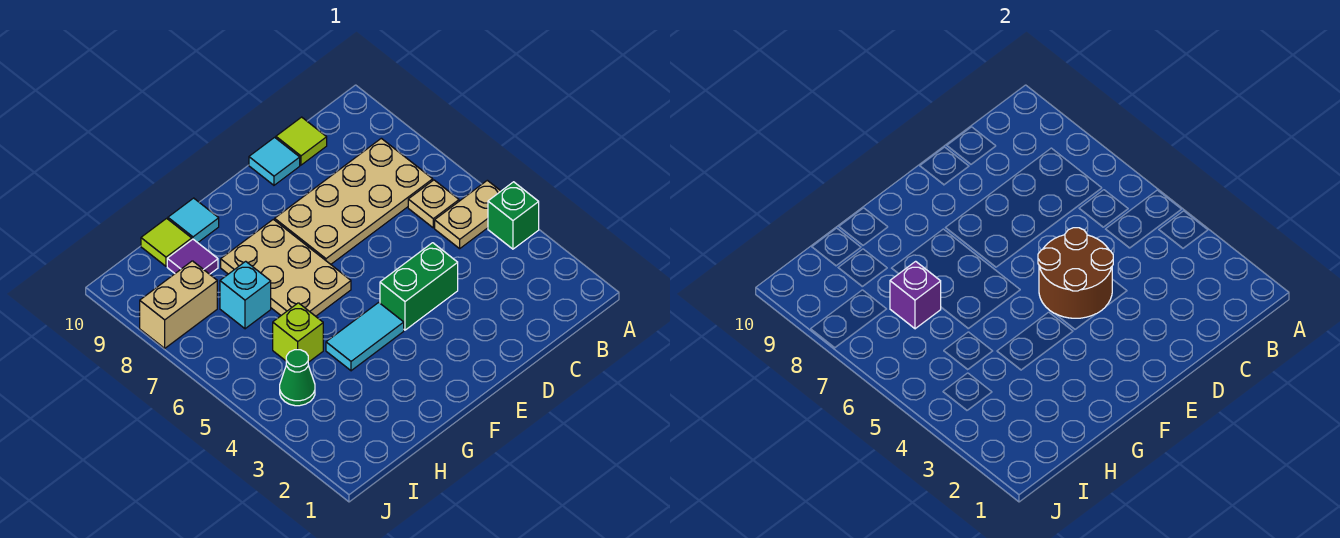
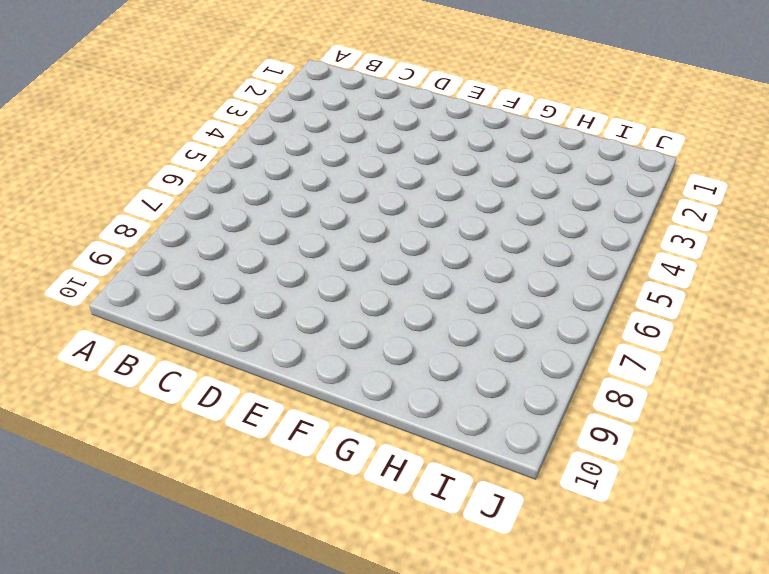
none -> green brick A4 level 1
none -> tan plate A5:B5 level 1
none -> tan plate B6 level 1

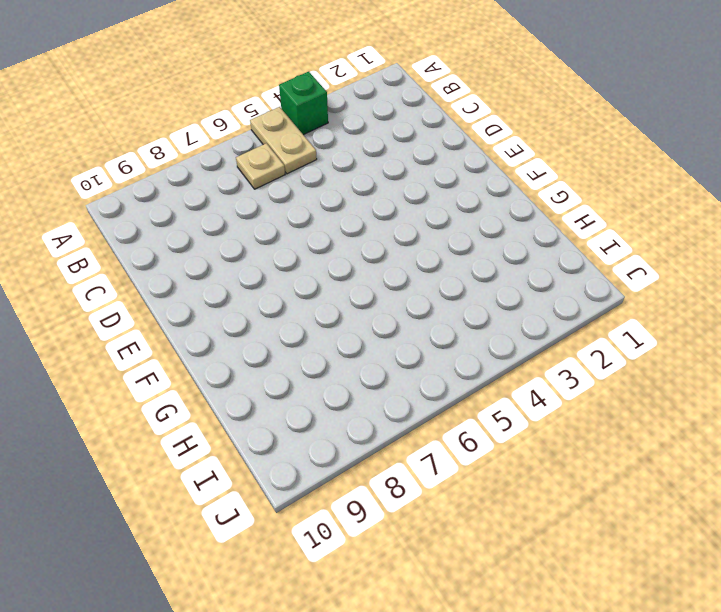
none -> tan plate B7:E8 level 1
none -> lime tile C10 level 1
none -> green brick D4:E4 level 1

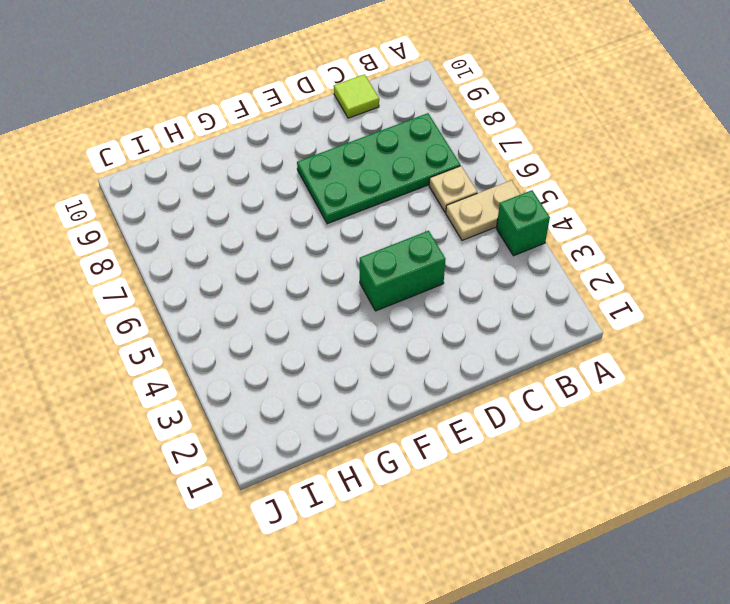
green plate B7:E8 level 1 -> tan plate B7:E8 level 1
none -> cyan tile D10 level 1
none -> cyan tile F4:G4 level 1
none -> tan plate F6:G8 level 1

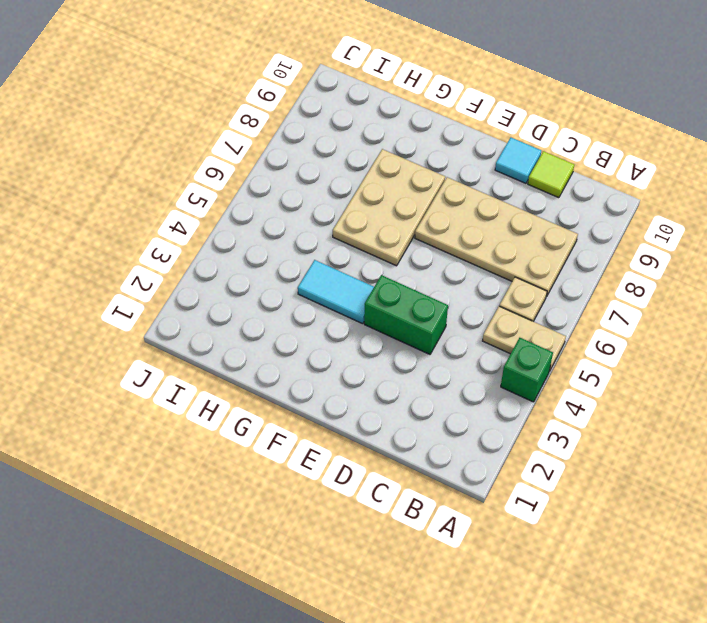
none -> cyan tile G10 level 1
none -> lime brick H5 level 1
none -> cyan brick H7 level 1

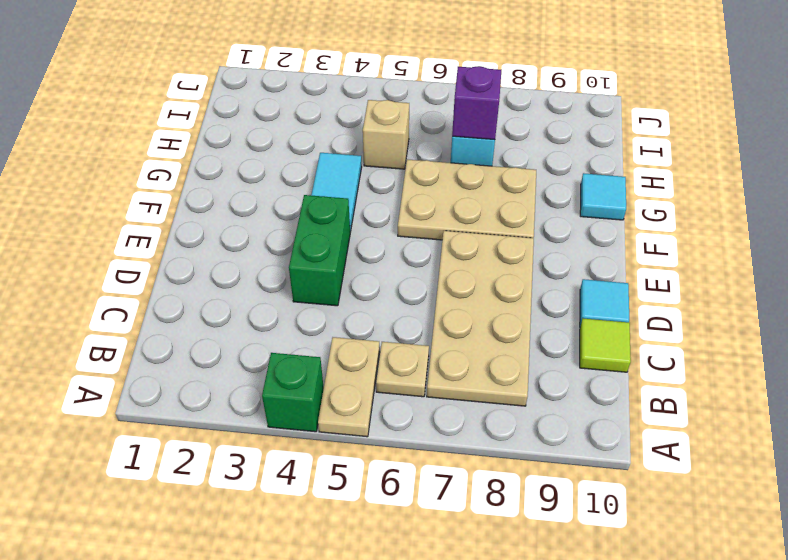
tan brick H5 level 1 -> lime brick H5 level 1
none -> purple tile H9 level 1
none -> lime tile H10 level 1
none -> green cone I4 level 1

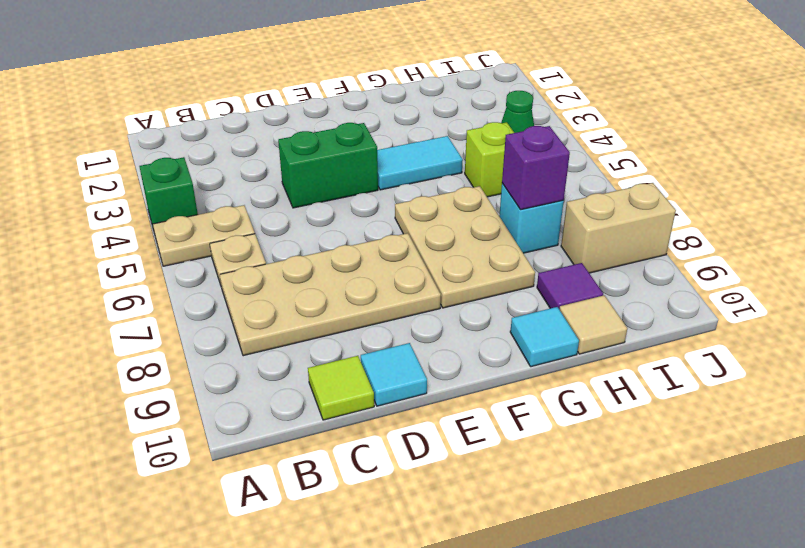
tan tile H10 level 1 -> lime tile H10 level 1
none -> brown round brick D4:E5 level 2

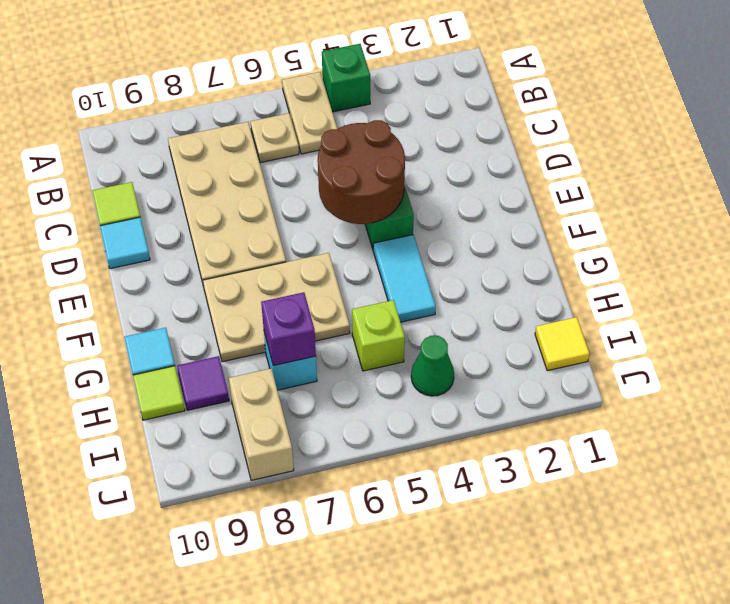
yellow tile I1 level 1 -> none

